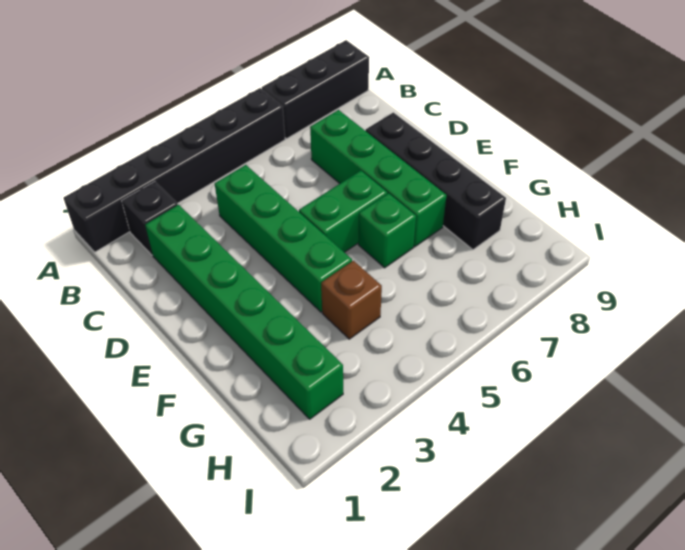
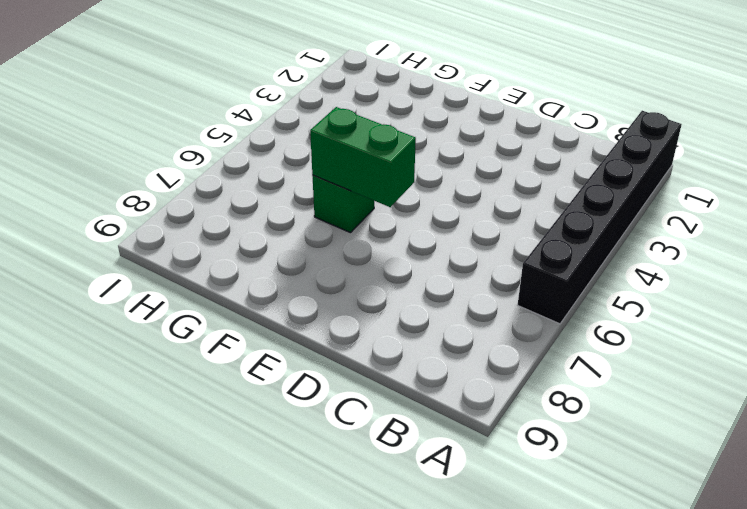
green brick E6:F6 level 2 -> green brick E5:E6 level 1
none -> black brick A7:A9 level 1
none -> black brick B2 level 1

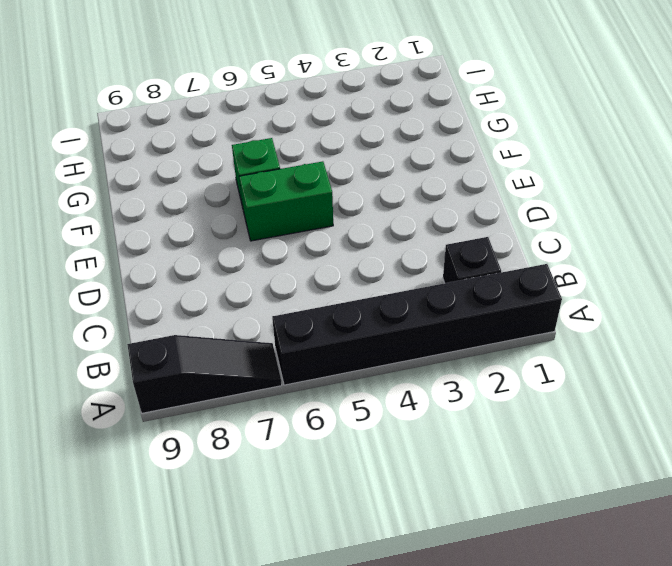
black slope A7:A9 level 1 top 9 -> black brick A7:A9 level 1
none -> green brick C2:H2 level 1
none -> green brick C4:F4 level 1

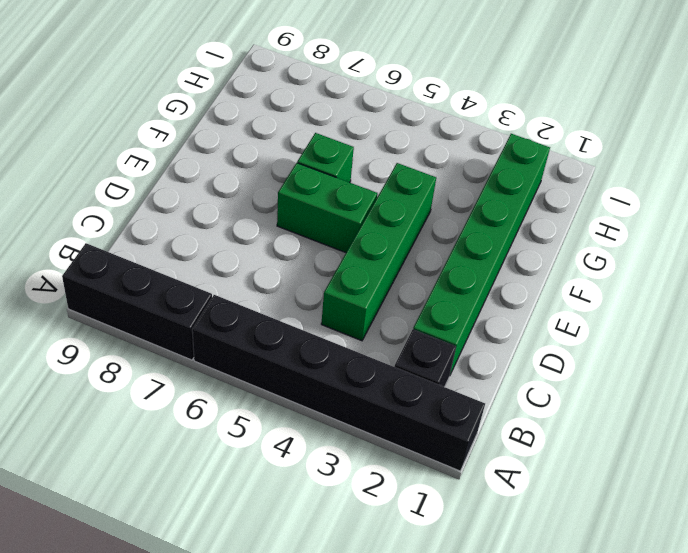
none -> green brick C7:F7 level 1
none -> black brick D8:G8 level 1

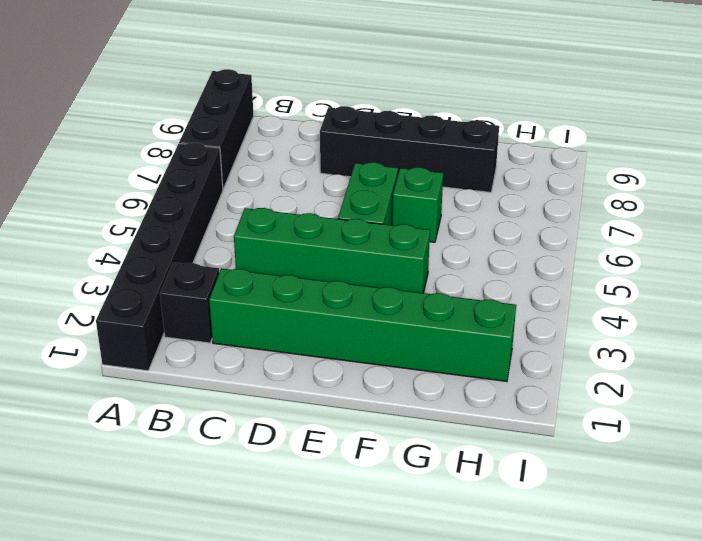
none -> green brick C7:F7 level 1
none -> brown brick G4 level 1

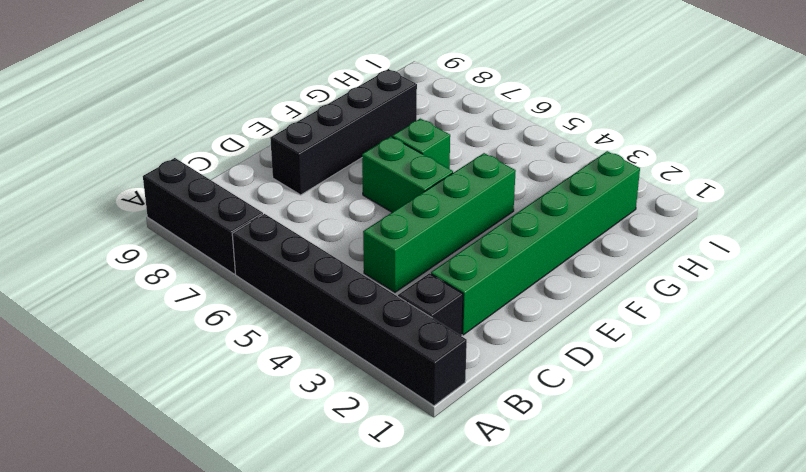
none -> green brick C7:F7 level 1
none -> brown brick G4 level 1

